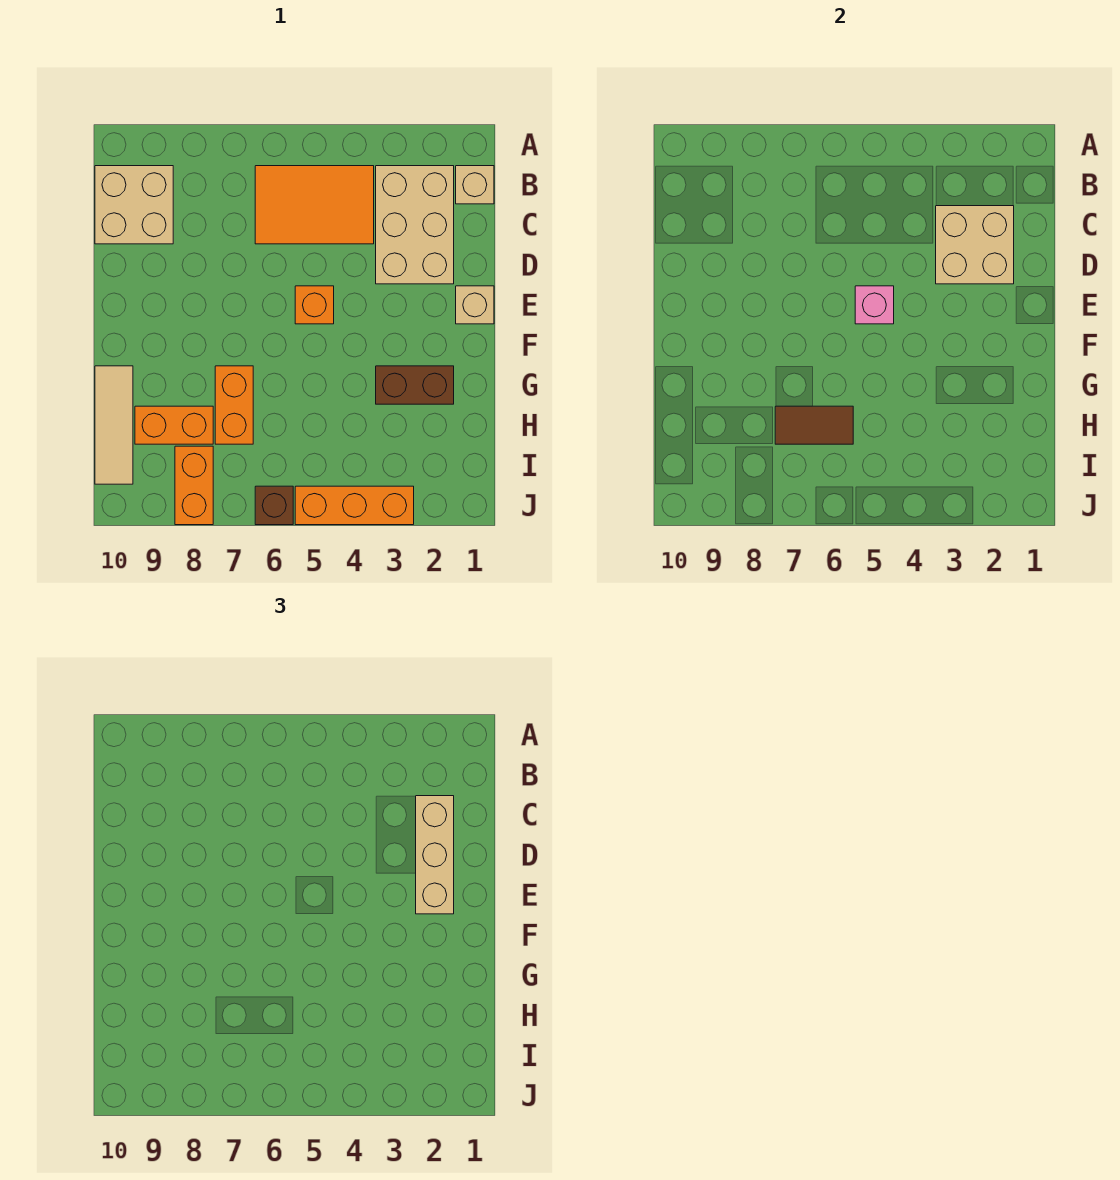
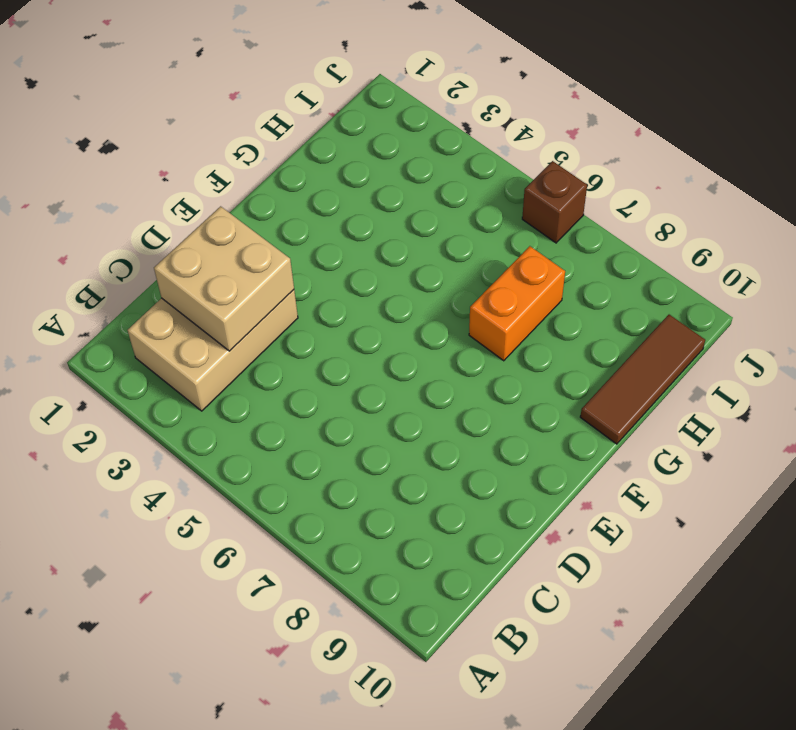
brown tile G10:I10 level 1 -> tan tile G10:I10 level 1
none -> tan brick B1 level 1
none -> orange tile B4:C6 level 1
none -> tan brick B9:C10 level 1

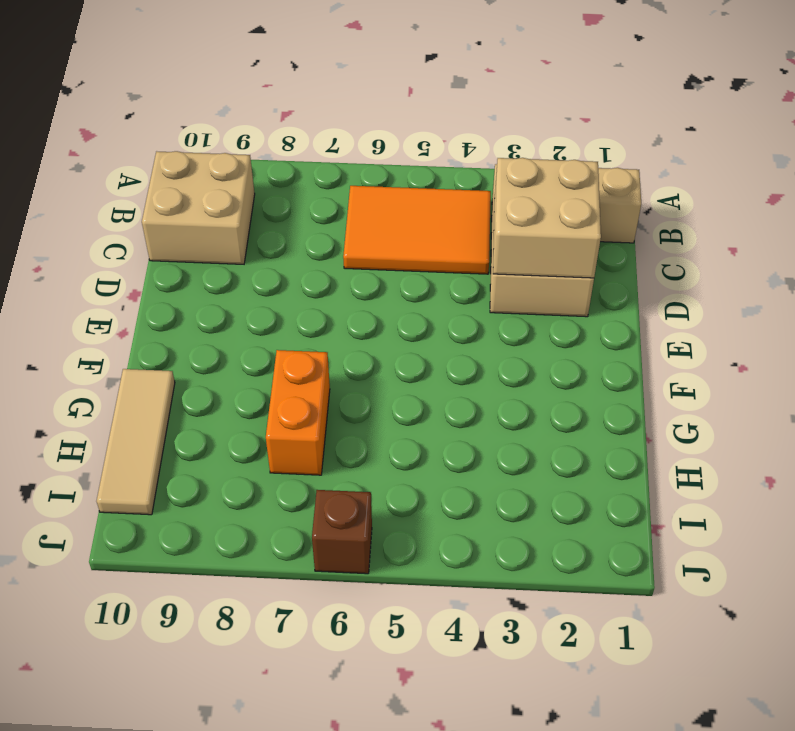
none -> tan brick E1 level 1
none -> orange brick E5 level 1
none -> brown brick G2:G3 level 1

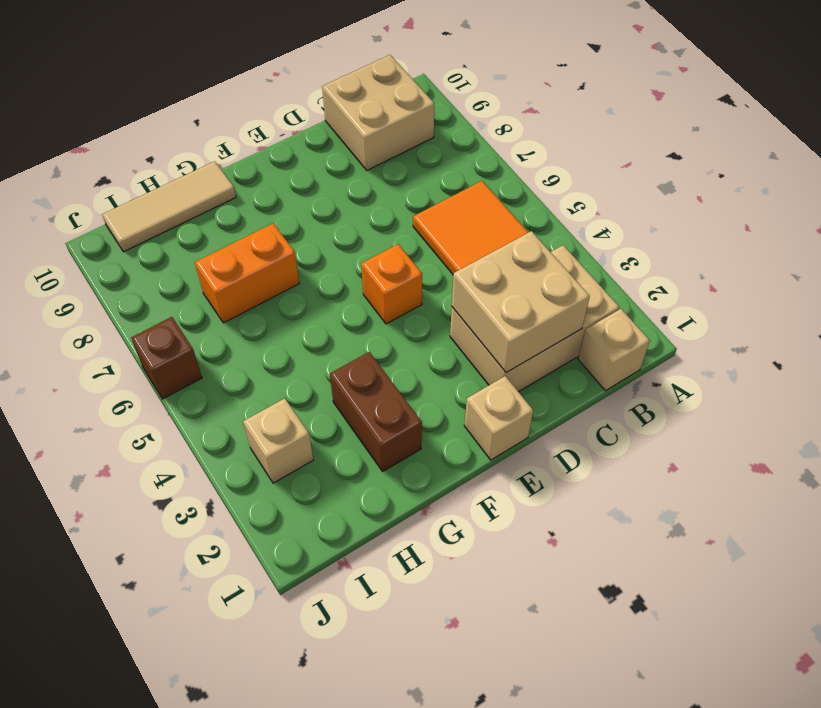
tan brick I3 level 1 -> none
none -> orange brick H8:H9 level 1
none -> orange brick I8:J8 level 1
none -> orange brick J3:J5 level 1

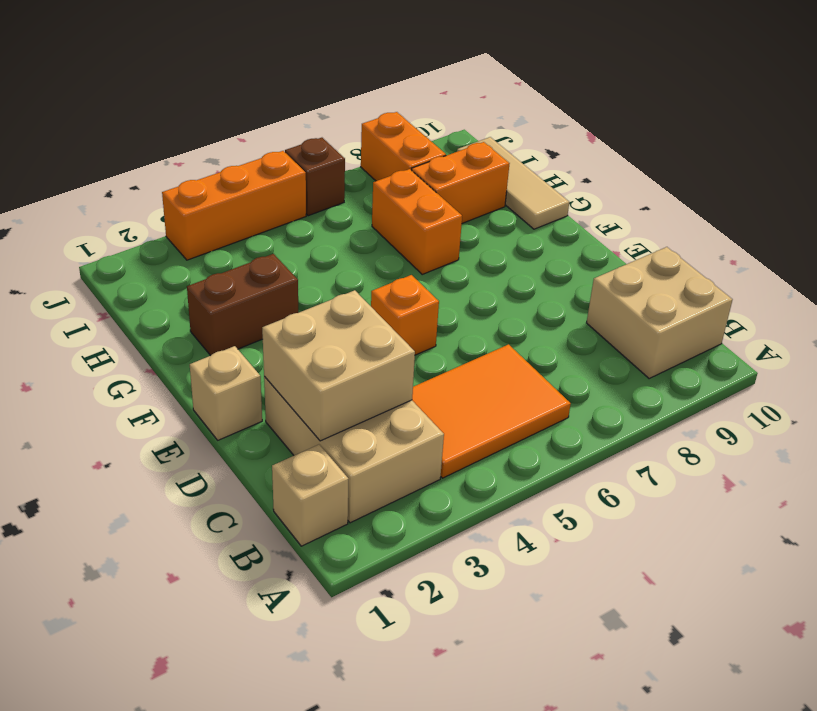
none -> pink brick E5 level 2
none -> brown tile H6:H7 level 2
none -> tan brick C2:E2 level 3

